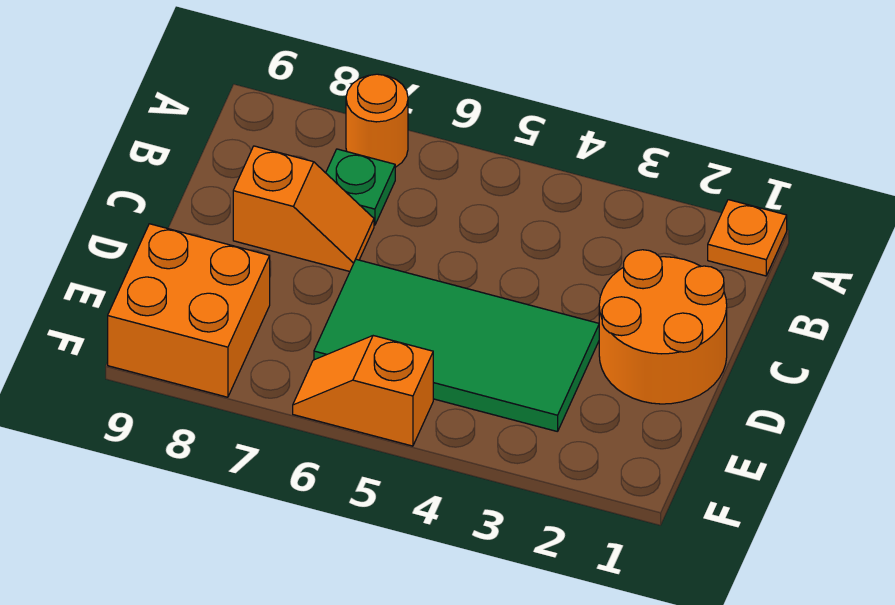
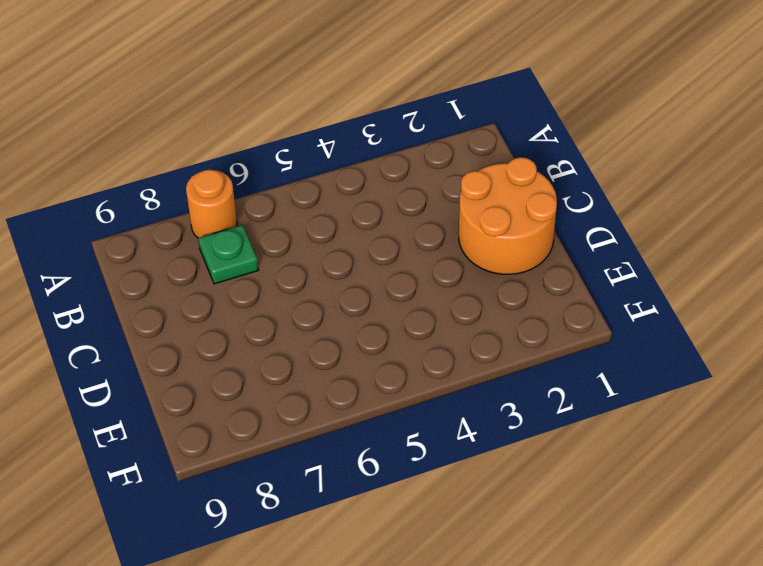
none -> orange plate A1 level 1
none -> orange slope C7:C8 level 1 top 8

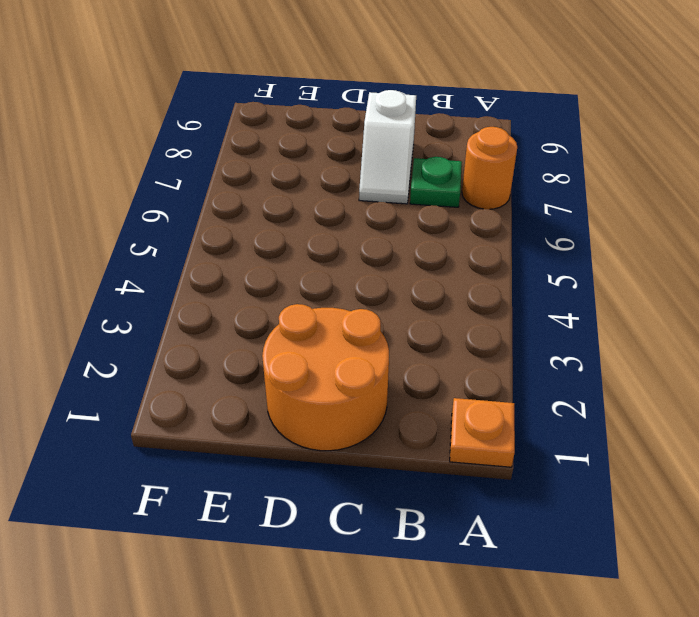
white slope C7:C8 level 1 top 8 -> orange slope C7:C8 level 1 top 8
none -> green tile D3:E6 level 1
none -> orange brick E8:F9 level 1

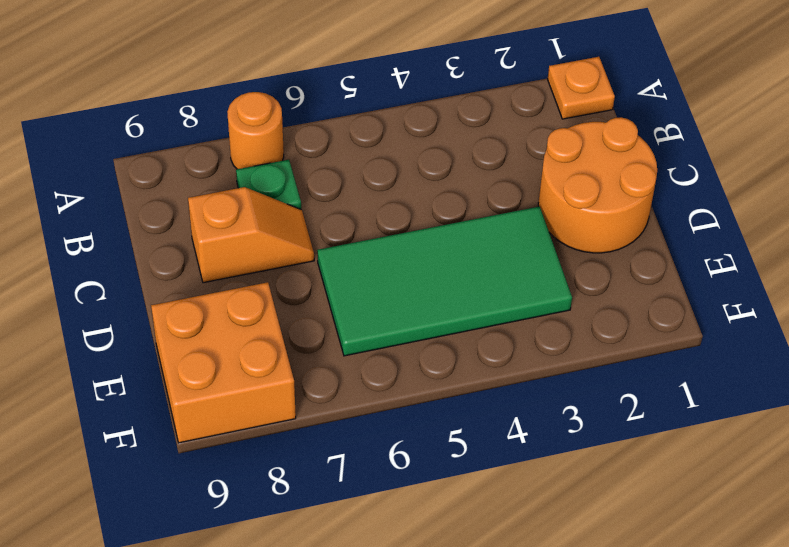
none -> orange slope F5:F6 level 1 top 5

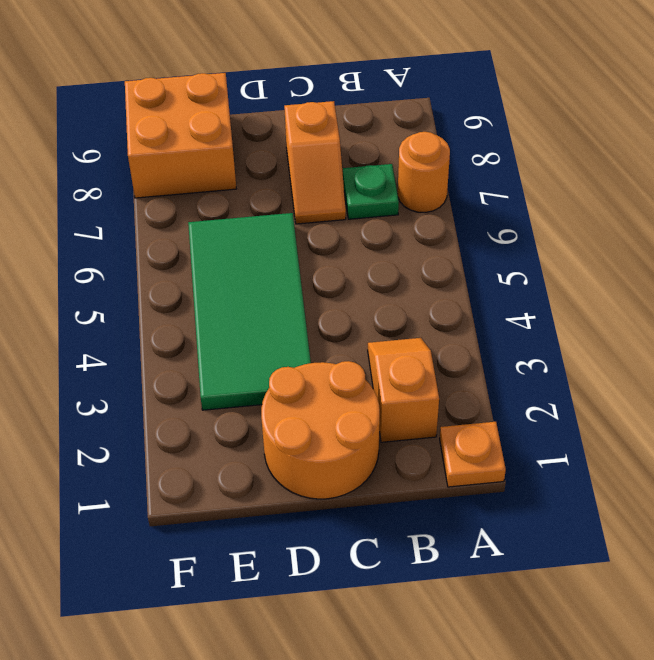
orange slope B2:B3 level 1 top 2 -> orange slope F5:F6 level 1 top 5

